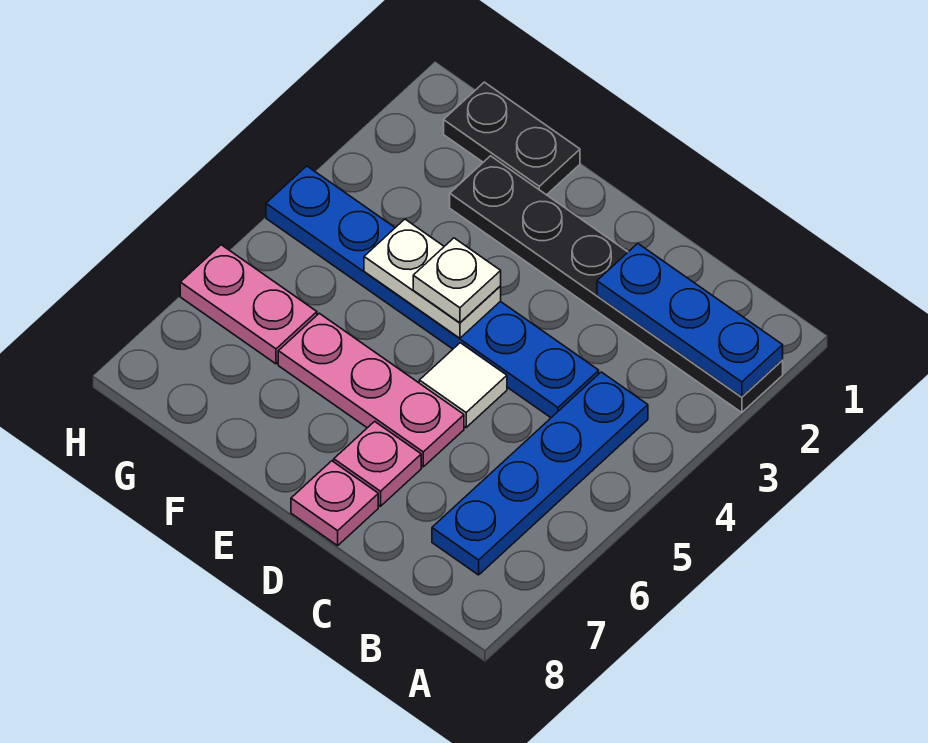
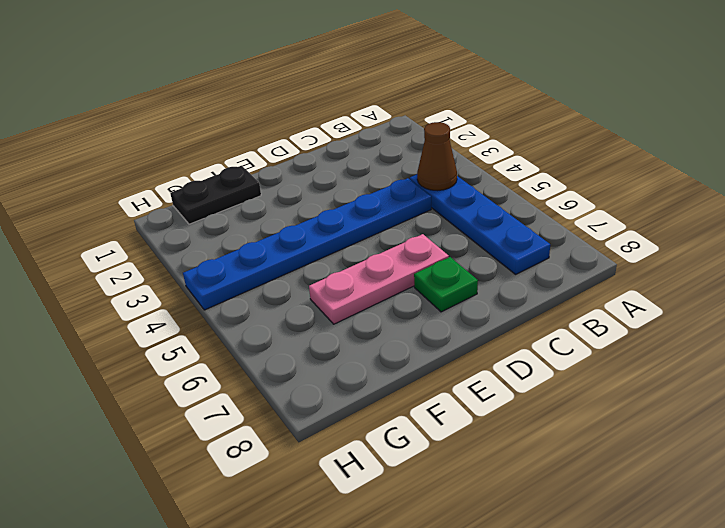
brown cone B4 level 2 -> none
green plate D7 level 1 -> pink plate D7 level 1
none -> black plate A2:F2 level 1
none -> white tile D5 level 1
none -> pink plate D8 level 1

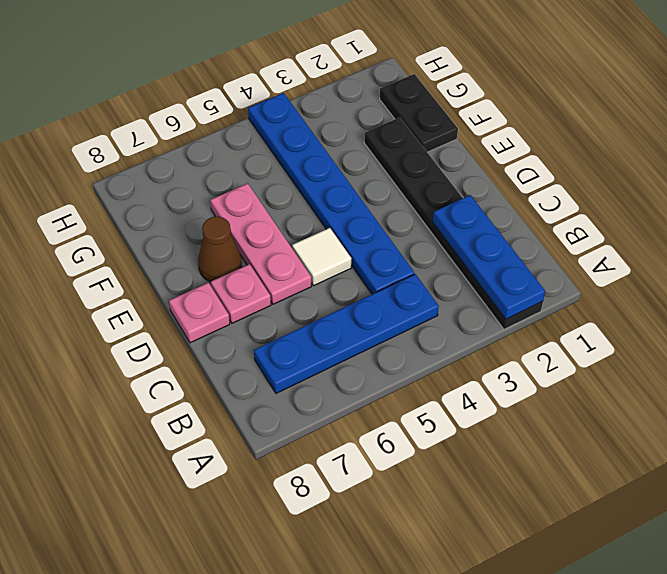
brown cone E7 level 1 -> none
none -> pink plate G6:H6 level 1
none -> white plate E4:F4 level 2
none -> white plate E4 level 3

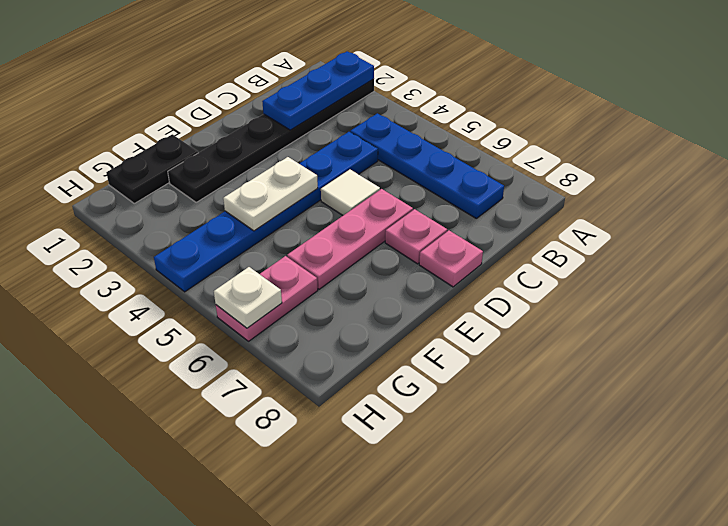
white plate H6 level 2 -> white plate E4 level 3

